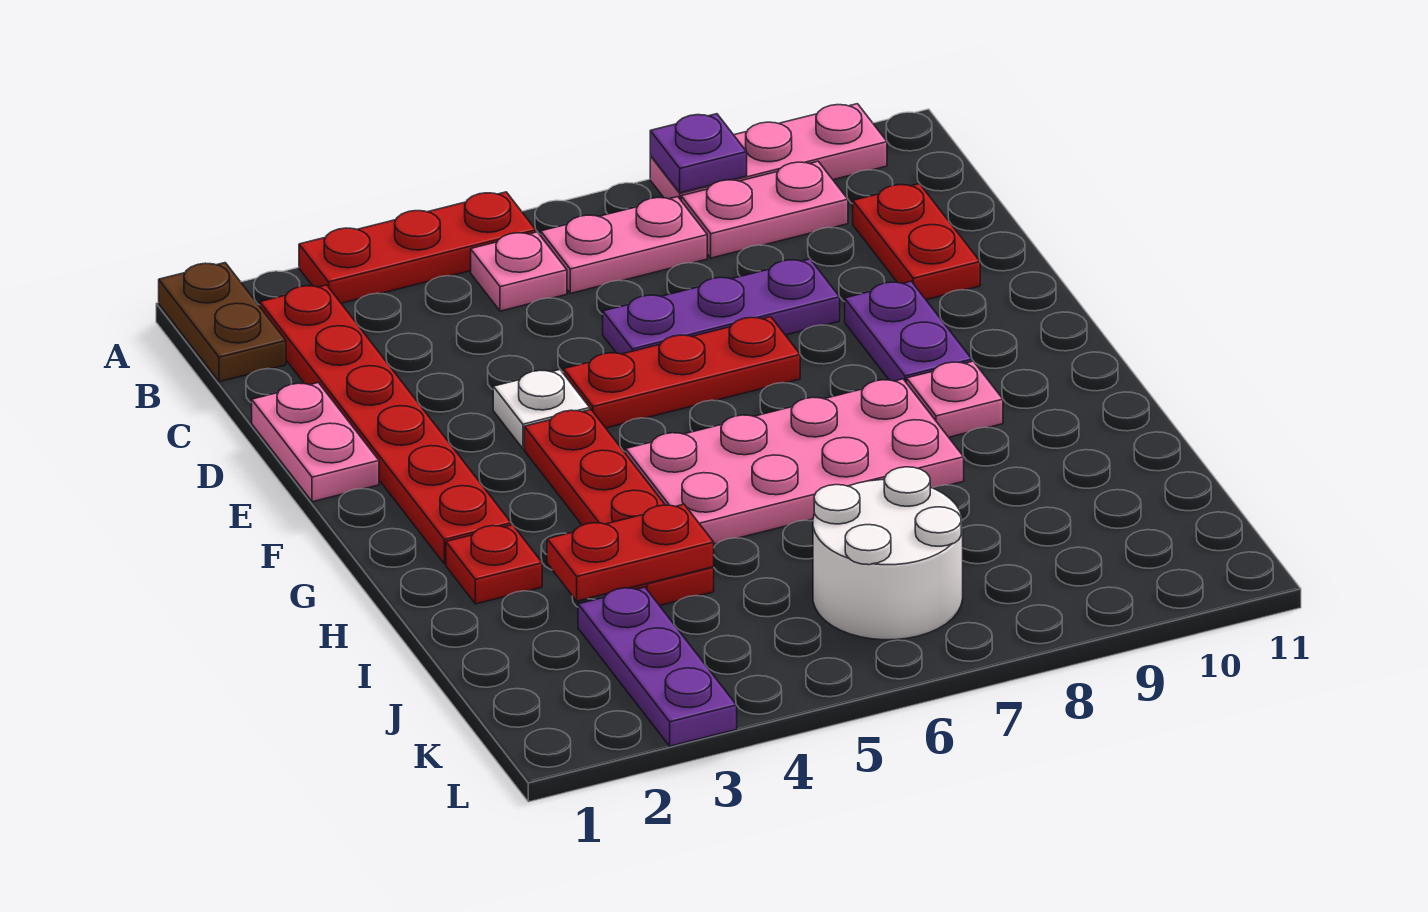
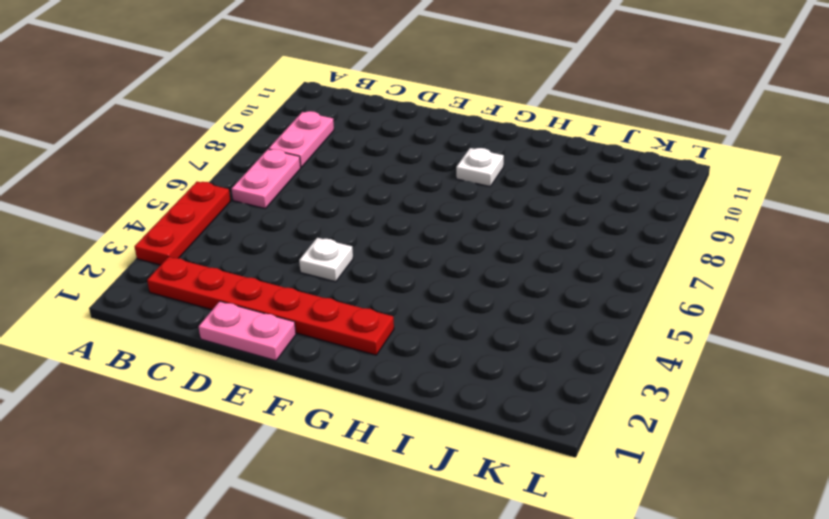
white plate G9 level 1 -> pink plate G9 level 1
none -> brown plate A1:B1 level 1
none -> pink plate A8:A10 level 1
none -> pink plate B5 level 1

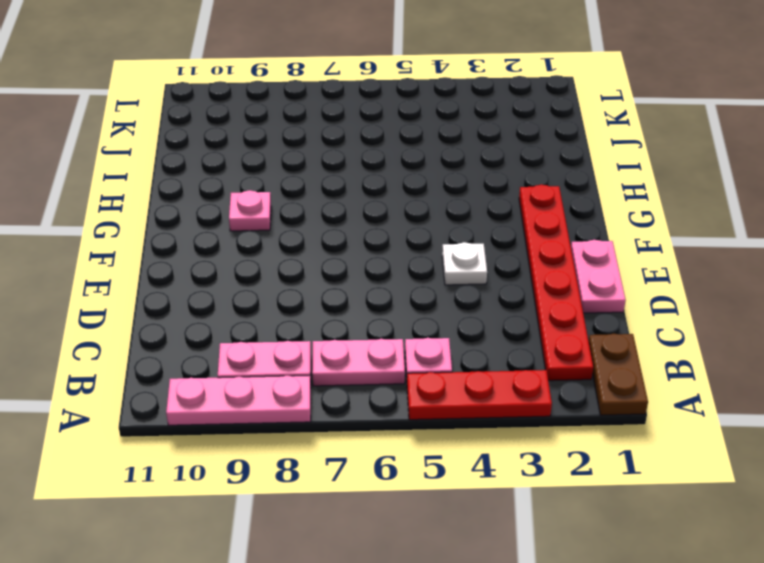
none -> red plate C10:D10 level 1
none -> purple plate D6:D8 level 1
none -> red plate E5:E7 level 1

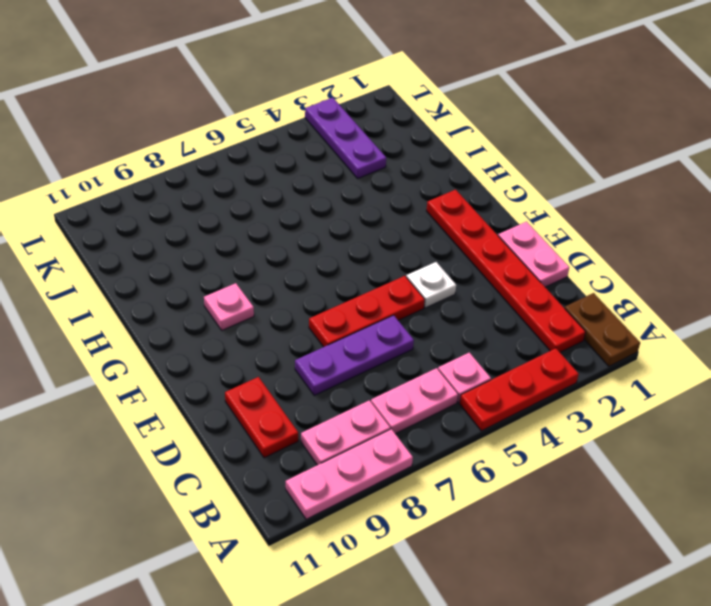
none -> purple plate E9:F9 level 1
none -> red plate F4:I4 level 1
none -> pink plate G5:H8 level 1

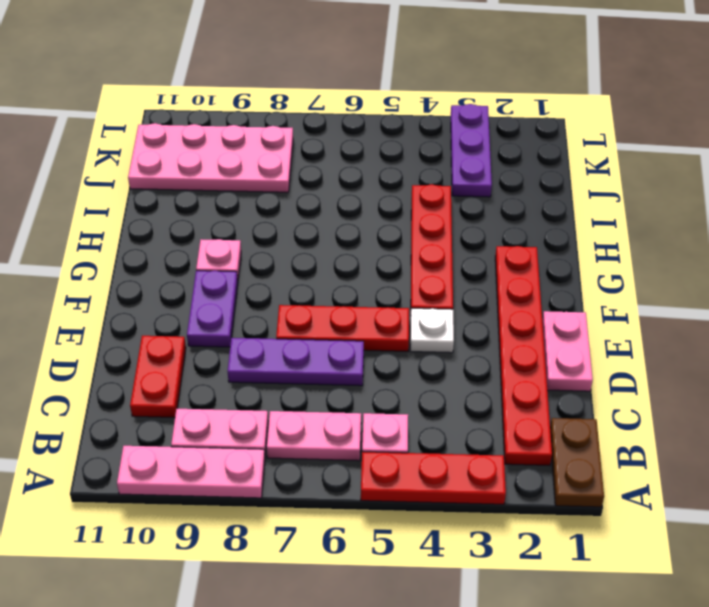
pink plate J8:K11 level 1 -> pink plate G5:H8 level 1
none -> red plate H2 level 1
none -> white round brick J6:K7 level 1
none -> purple plate A8 level 2

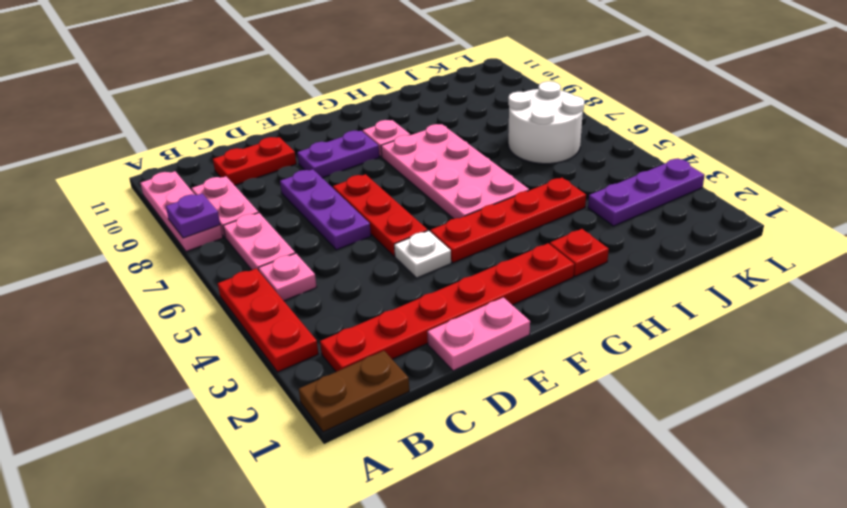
none -> red plate I3:I4 level 2

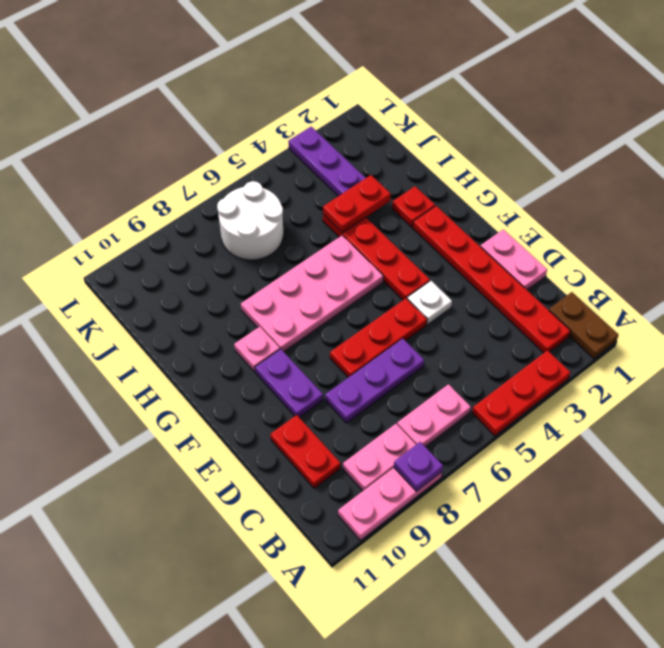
none -> pink plate B5 level 1

